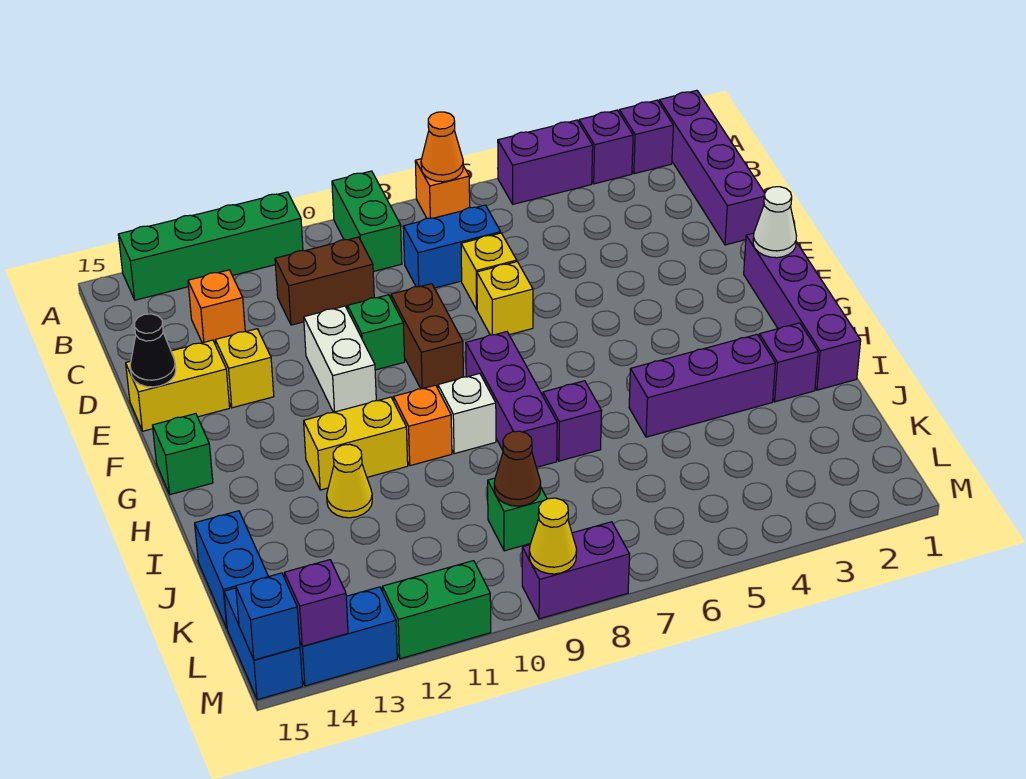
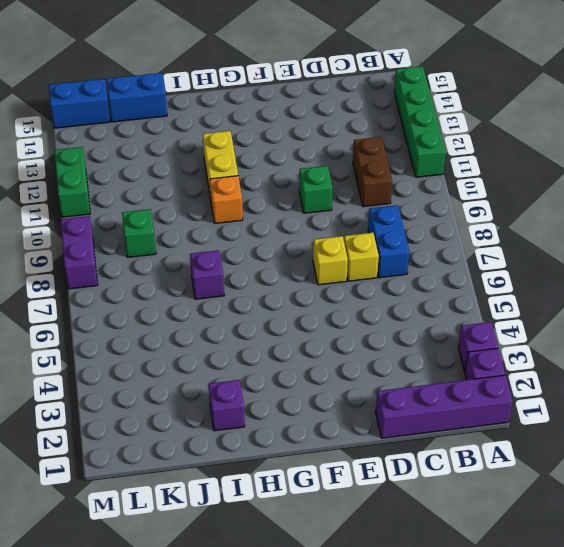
none -> purple brick A4:A5 level 1
none -> orange brick A7 level 1
none -> green brick A9:B9 level 1
none -> orange brick C13 level 1

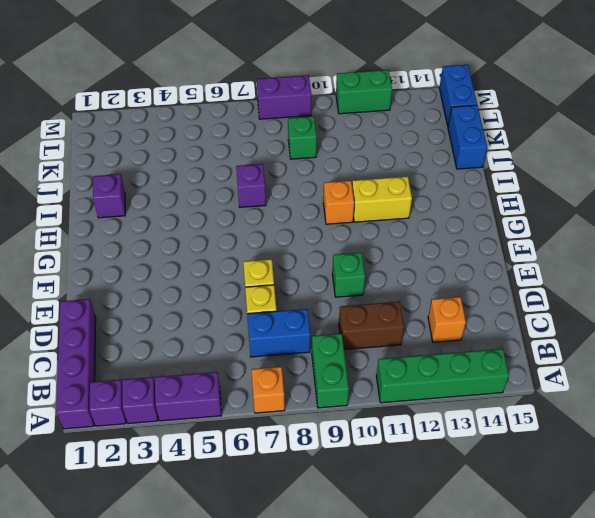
none -> brown brick E9:F9 level 1
none -> white brick E11:F11 level 1
none -> yellow brick E13 level 1
none -> yellow brick E14:E15 level 1

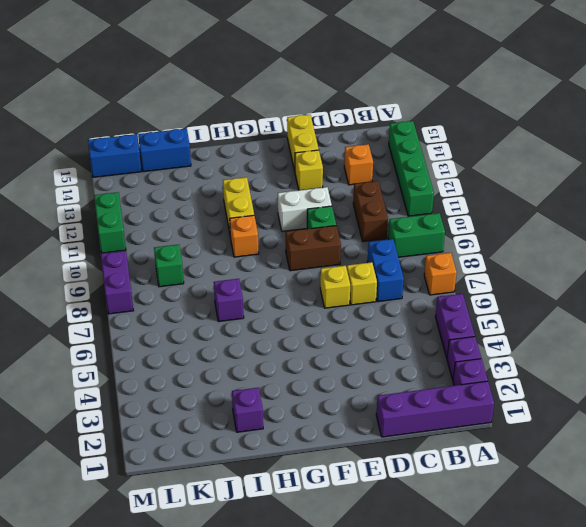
none -> purple brick F1:I1 level 1
none -> purple brick G8:I8 level 1
none -> green brick G15 level 1
none -> white brick H9 level 1

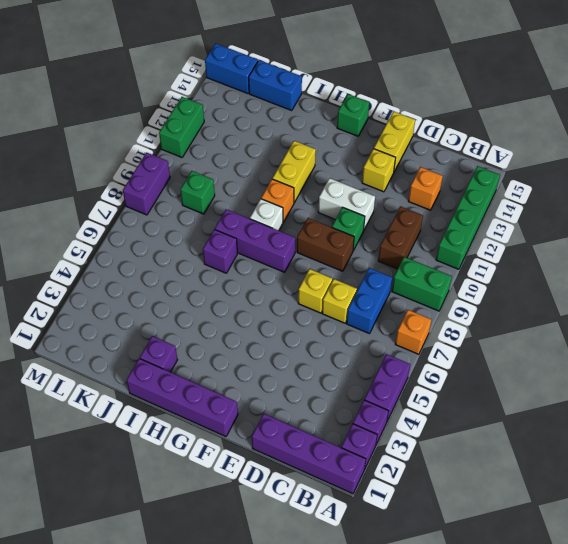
none -> purple brick I3:I5 level 1
none -> yellow cone I12 level 1
none -> blue brick M13:M14 level 1
none -> orange cone A7 level 2

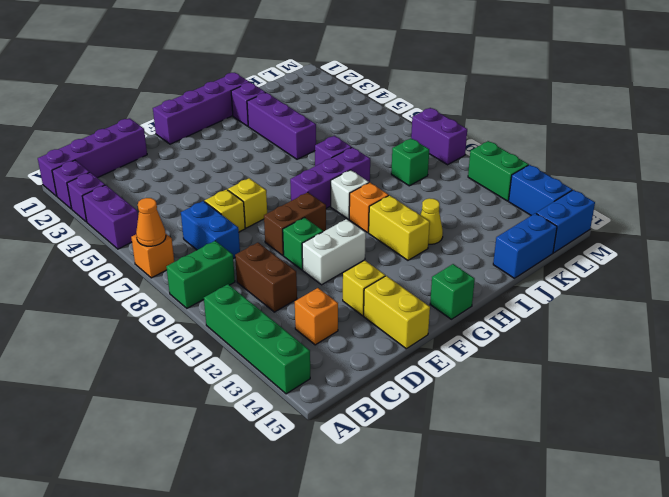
none -> black cone E15 level 2
none -> white cone F1 level 2
none -> brown cone K9 level 2
none -> yellow cone M9 level 2

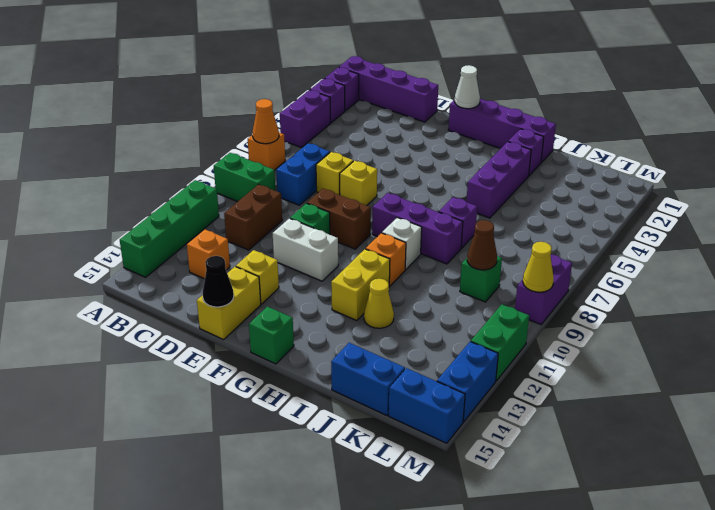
none -> purple brick M14 level 2
none -> blue brick M15 level 2

